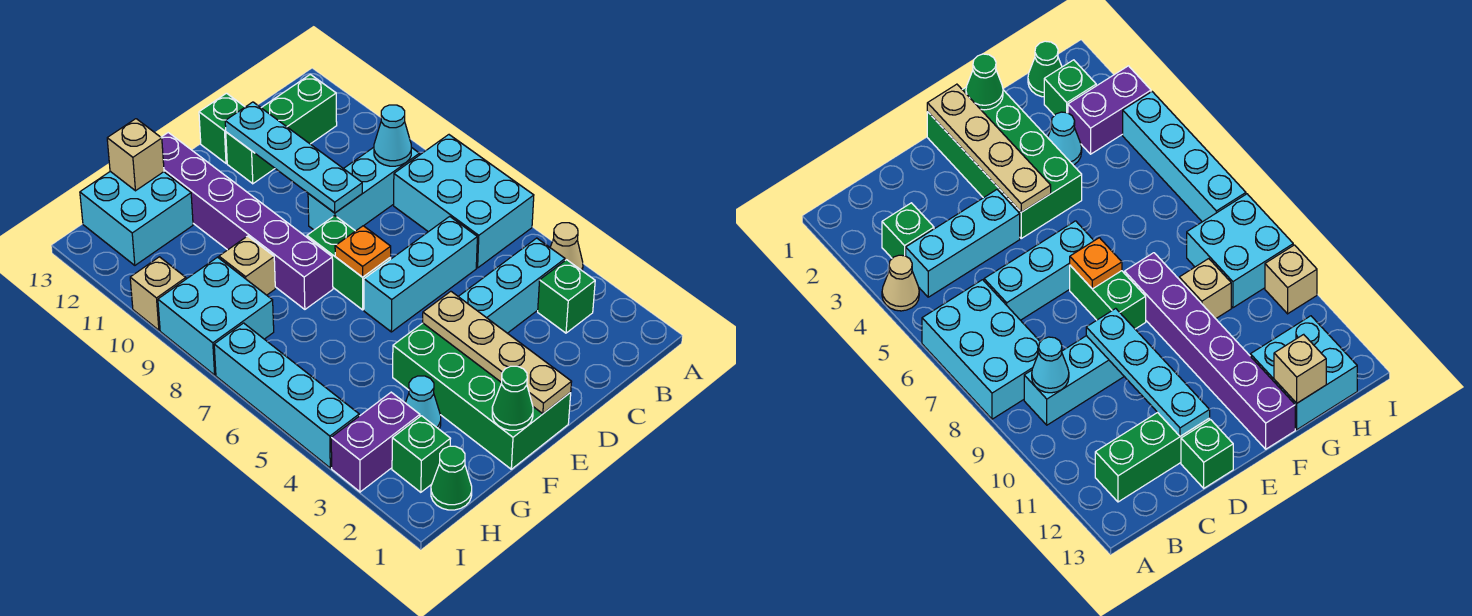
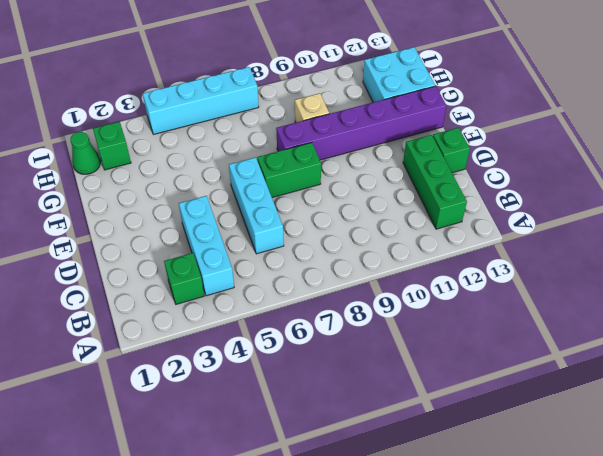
none -> tan cone A4 level 1
none -> cyan brick A6:B8 level 1
none -> cyan brick B9:D9 level 1

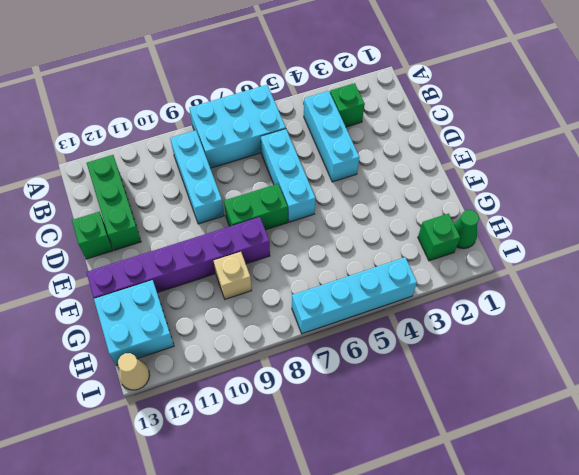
tan cone I13 level 1 -> tan cone A4 level 1
none -> green brick E1:F4 level 1
none -> cyan cone G3 level 1
none -> purple brick H3:I3 level 1

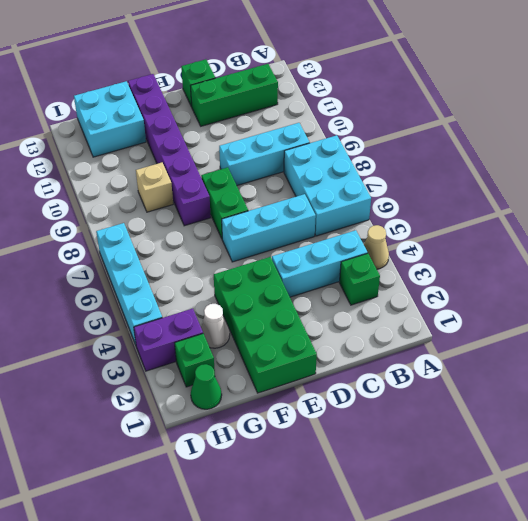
white cone G3 level 1 -> cyan cone G3 level 1
none -> cyan brick H8:I9 level 1
none -> tan brick I10 level 1
none -> cyan cone B9 level 2

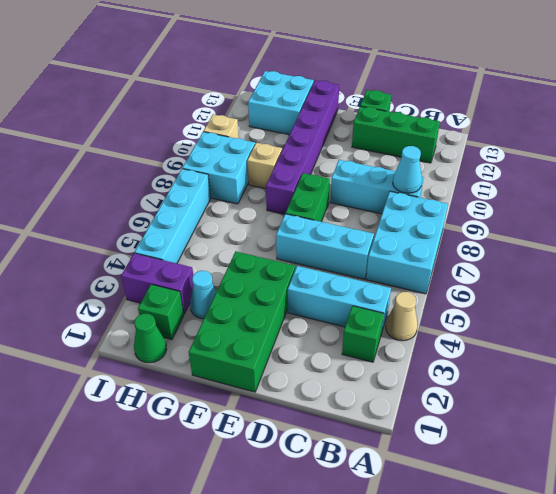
none -> cyan plate D9:D12 level 2
none -> tan plate E1:E4 level 2
none -> orange plate E7 level 2

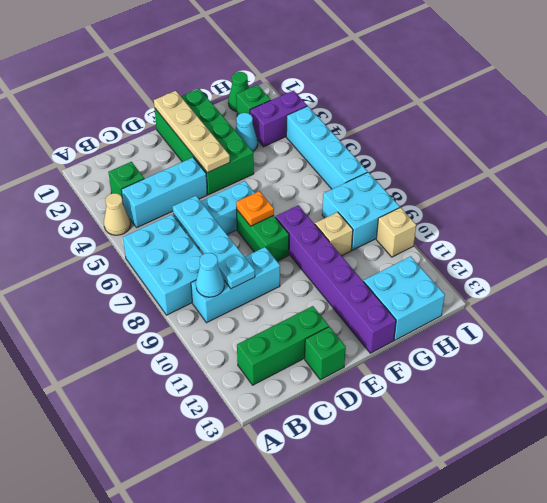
cyan plate C6:C9 level 2 -> cyan plate D9:D12 level 2
none -> green cone F1 level 2
none -> tan brick G13 level 2

